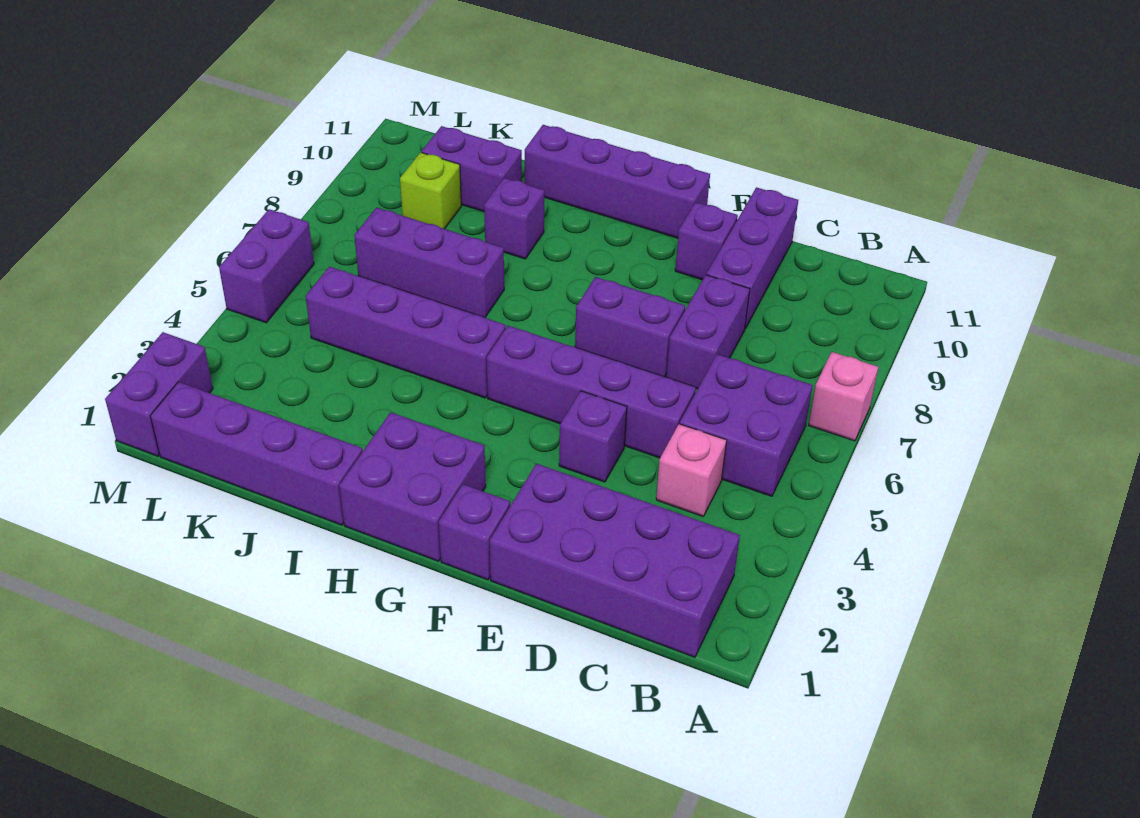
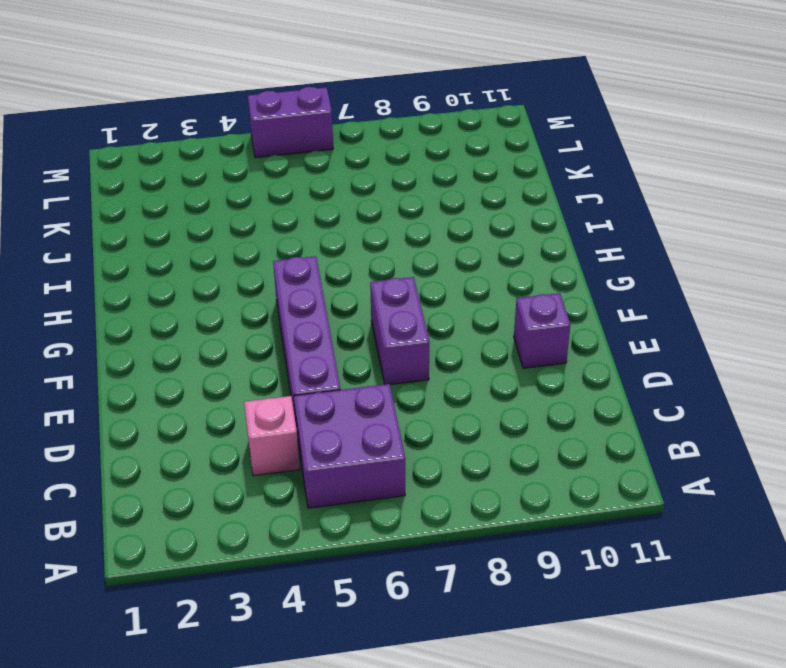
none -> pink brick A7 level 1
none -> purple brick B1:E2 level 1
none -> purple brick D7:D8 level 1

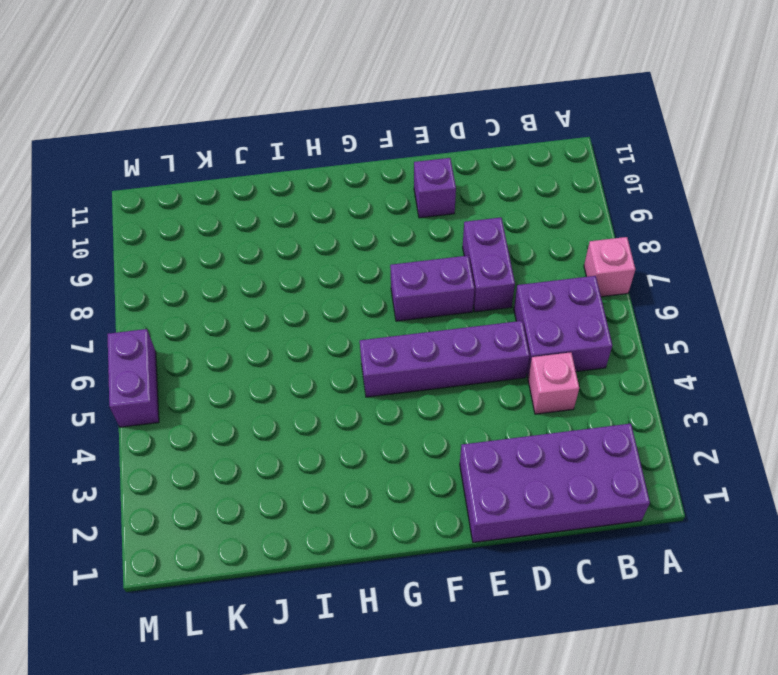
none -> purple brick D9:D11 level 1
none -> purple brick E4 level 1
none -> purple brick F1 level 1

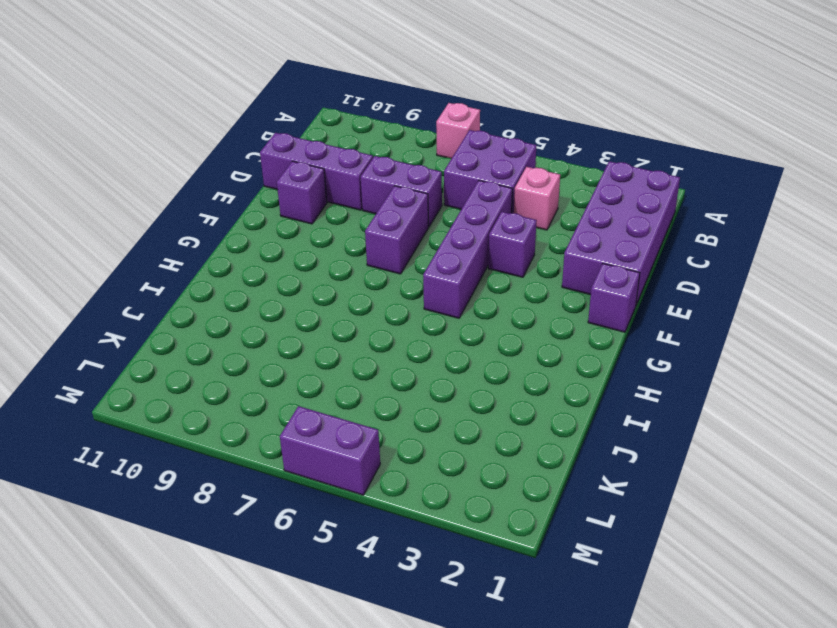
none -> purple brick F11:I11 level 1
none -> purple brick G1:H2 level 1
none -> purple brick H5:K5 level 1

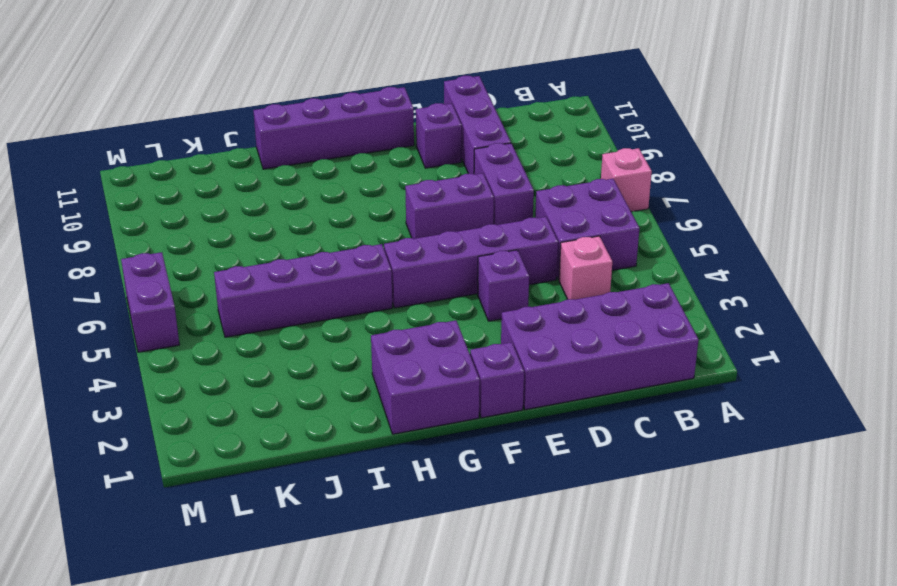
none -> purple brick I1:L1 level 1
none -> purple brick I7:K7 level 1
none -> purple brick I9 level 1

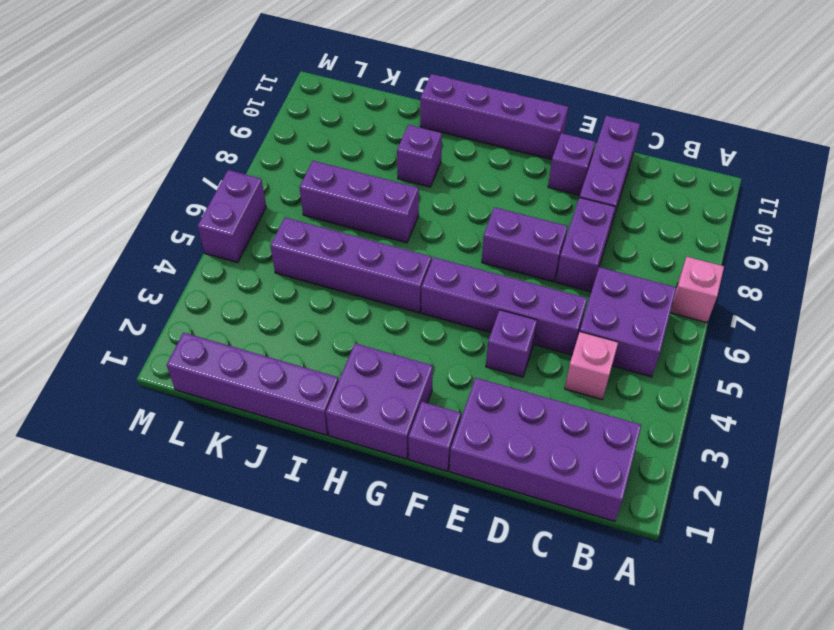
none -> purple brick J10:K10 level 1
none -> lime brick K9 level 1
none -> purple brick M1:M2 level 1

